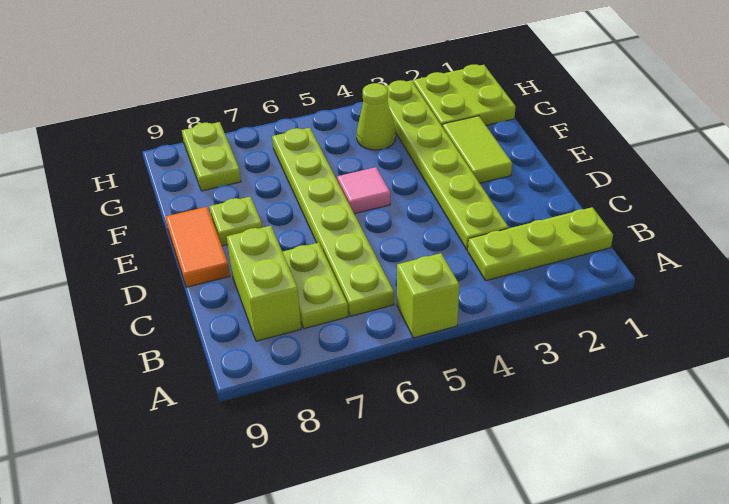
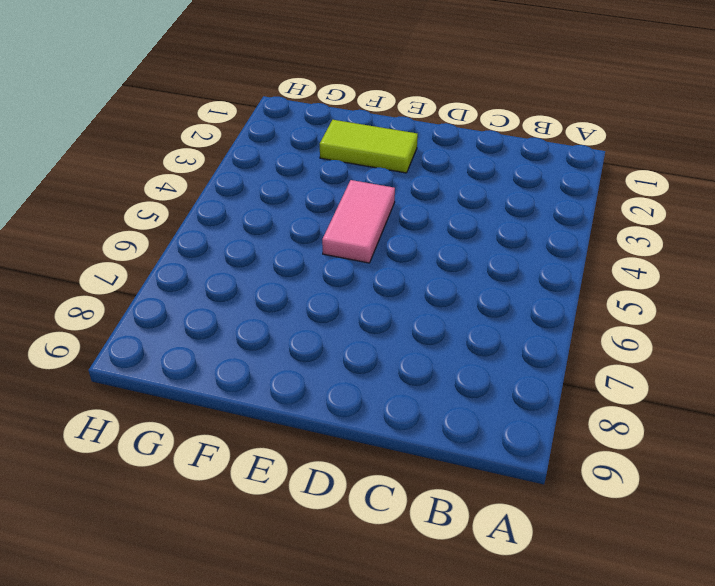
pink tile E4:E5 level 1 -> pink tile E5 level 1
none -> lime brick A5 level 1
none -> lime plate B1:B3 level 1
none -> lime plate B6:G6 level 1

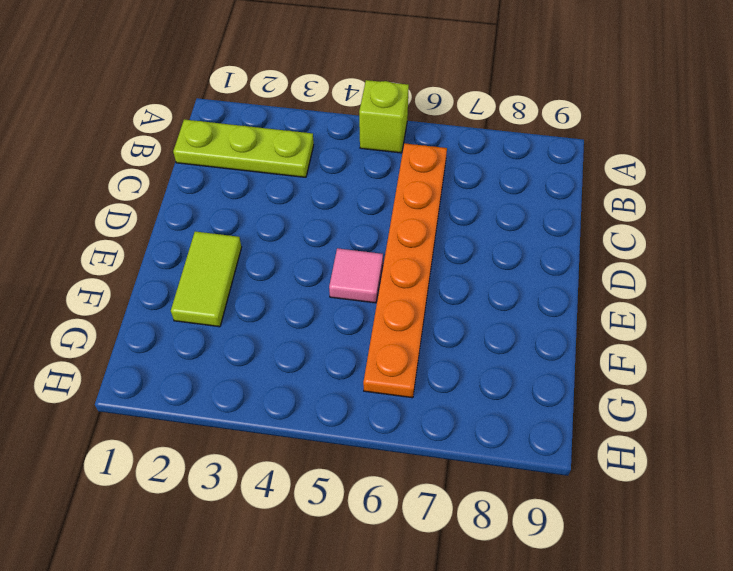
orange plate B6:G6 level 1 -> lime plate B6:G6 level 1
none -> lime plate B7:C7 level 1
none -> lime brick B8:C8 level 1
none -> lime plate C3:H3 level 1

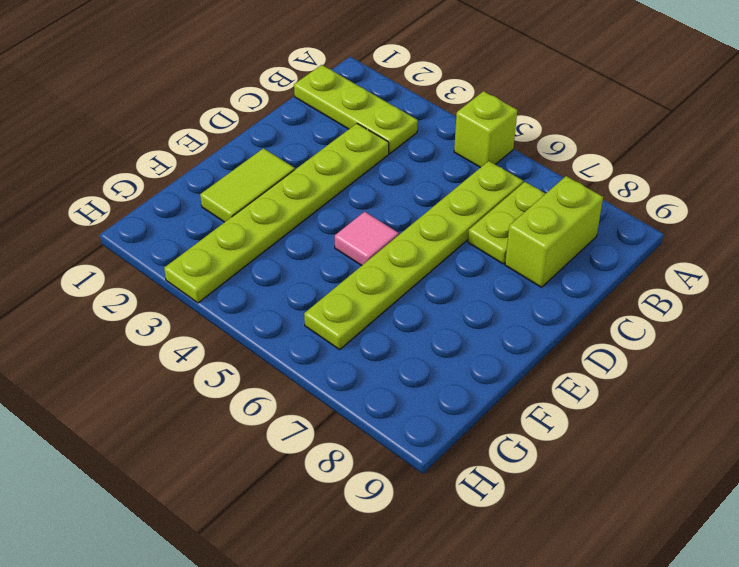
none -> orange tile D9:E9 level 1
none -> lime plate E8 level 1
none -> lime plate G1:H2 level 1

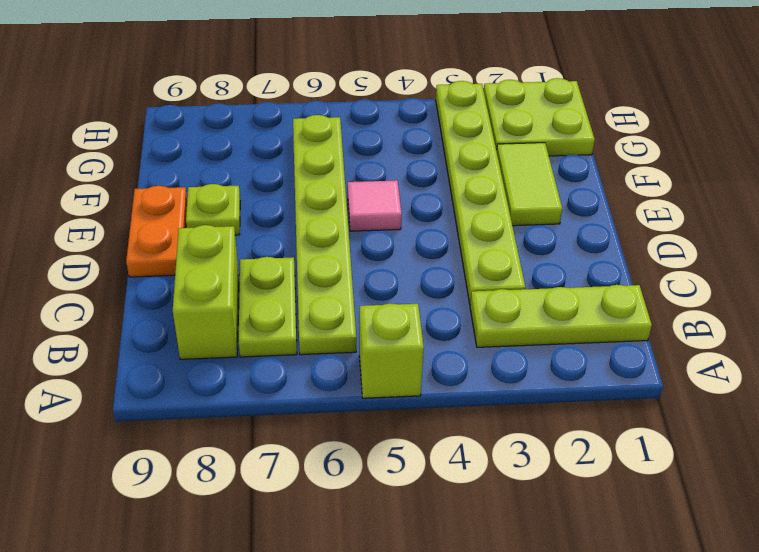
orange plate D9:E9 level 1 -> orange tile D9:E9 level 1
none -> lime cone G4 level 1
none -> lime plate G8:H8 level 1

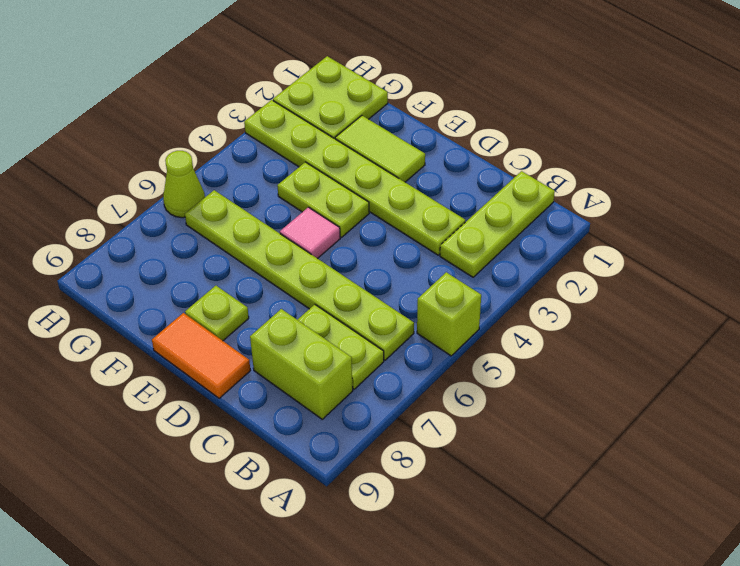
lime plate E4:F4 level 1 -> lime plate G8:H8 level 1
lime cone H6 level 1 -> lime cone G4 level 1

